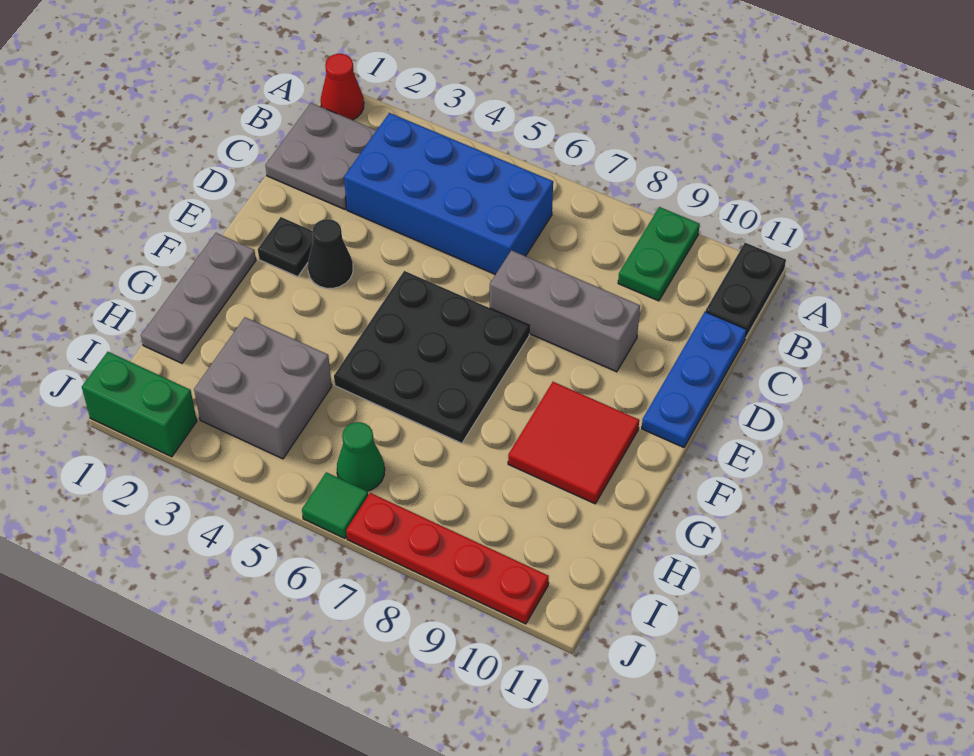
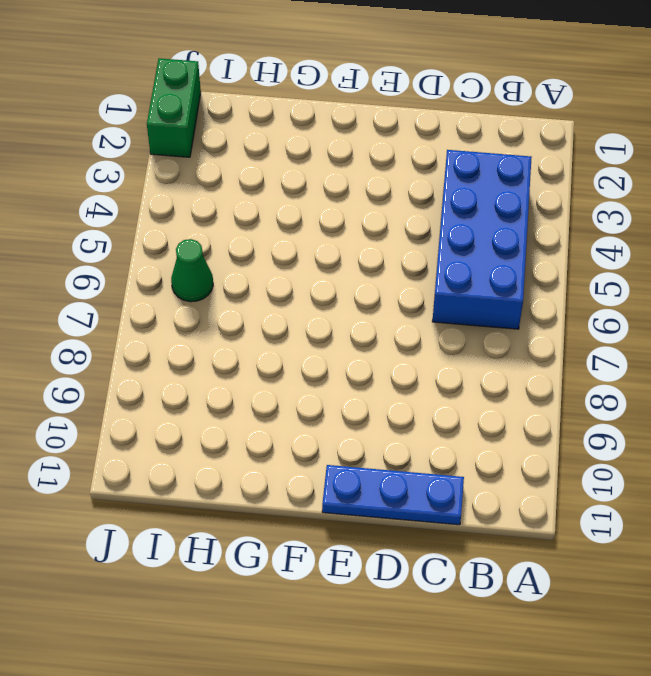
none -> red cone A1 level 1
none -> green plate A9:B9 level 1
none -> black plate A11:B11 level 1

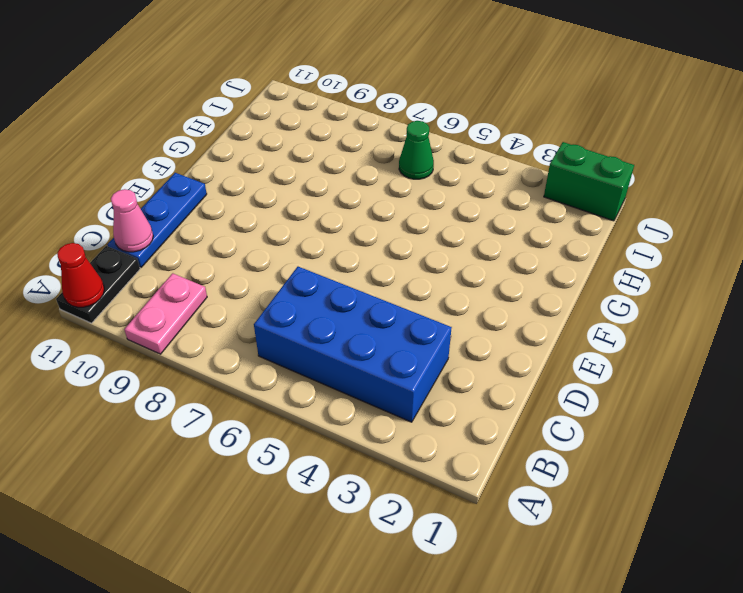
pink plate A9:B9 level 1 -> green plate A9:B9 level 1
red cone A11 level 2 -> red cone A1 level 1
pink cone C11 level 2 -> none
none -> grey plate B1:C2 level 1
none -> grey brick D7:D9 level 1
none -> black plate E2 level 1

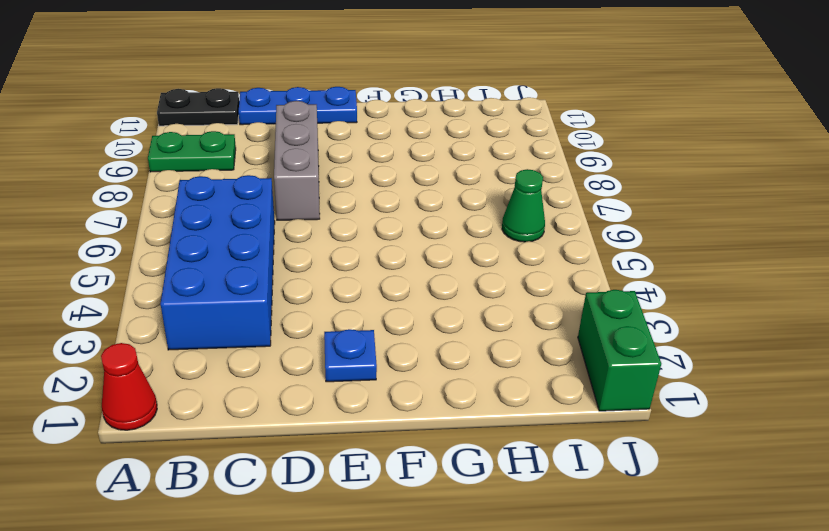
blue plate E2 level 1 -> black plate E2 level 1
none -> grey plate B1:C2 level 1
none -> black cone E3 level 1
none -> black plate E5:G7 level 1

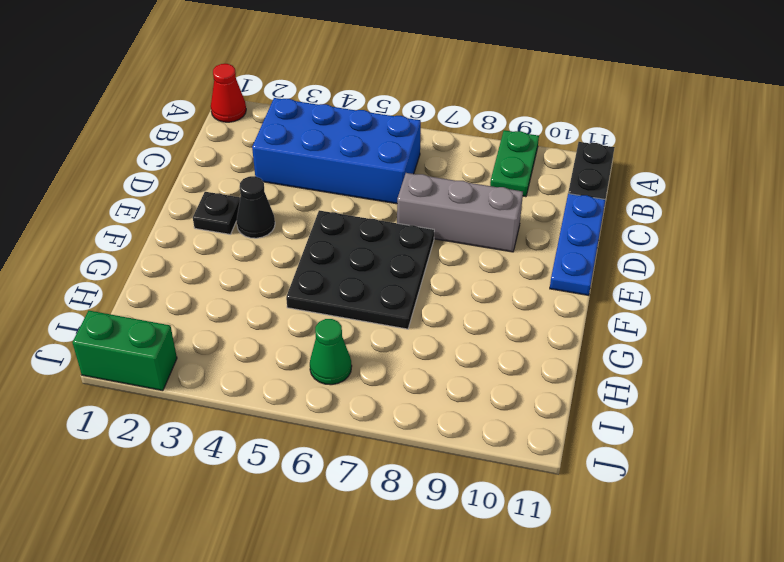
none -> grey plate B1:C2 level 1
none -> grey plate F1:H1 level 1
none -> red tile F9:G10 level 1

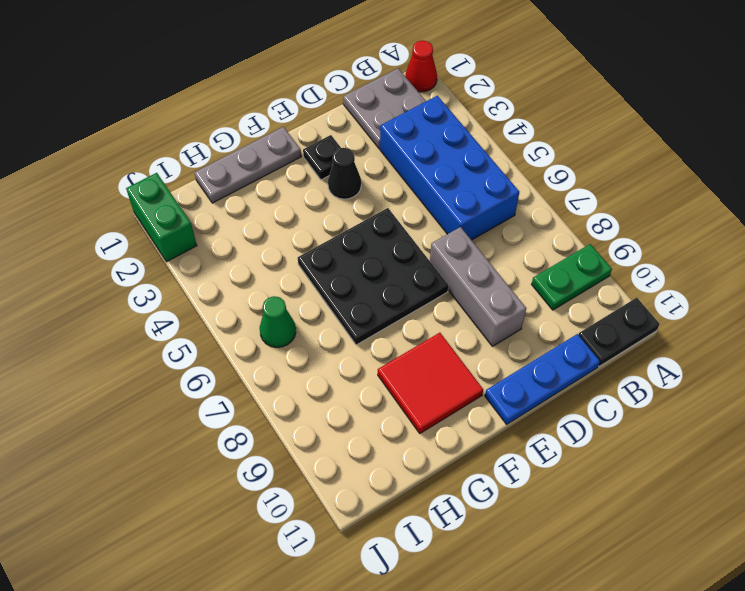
none -> grey brick H3:I4 level 1
none -> green tile J6 level 1
none -> red plate J7:J10 level 1

